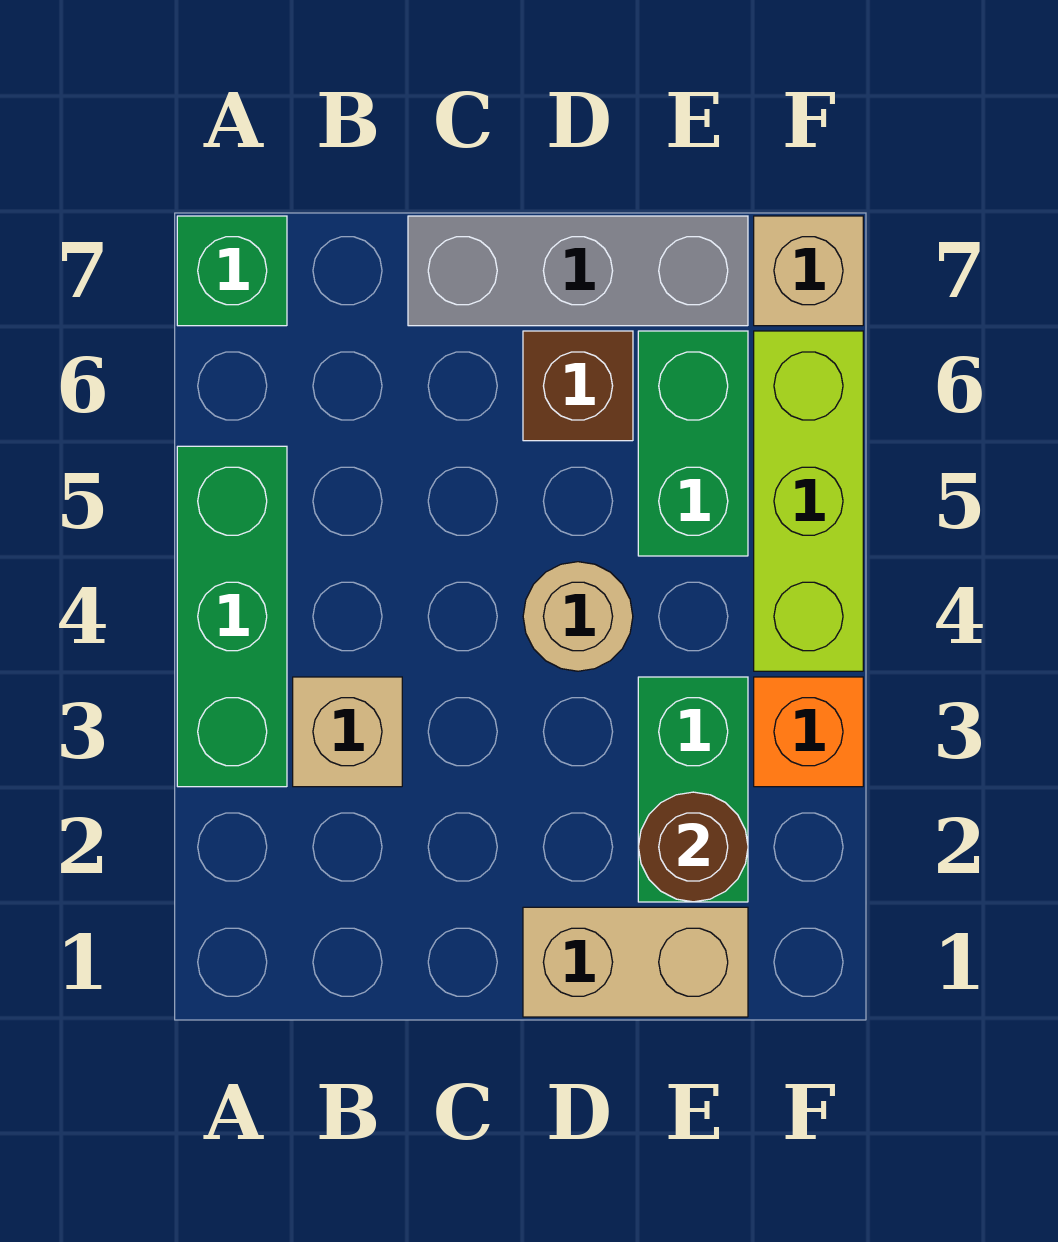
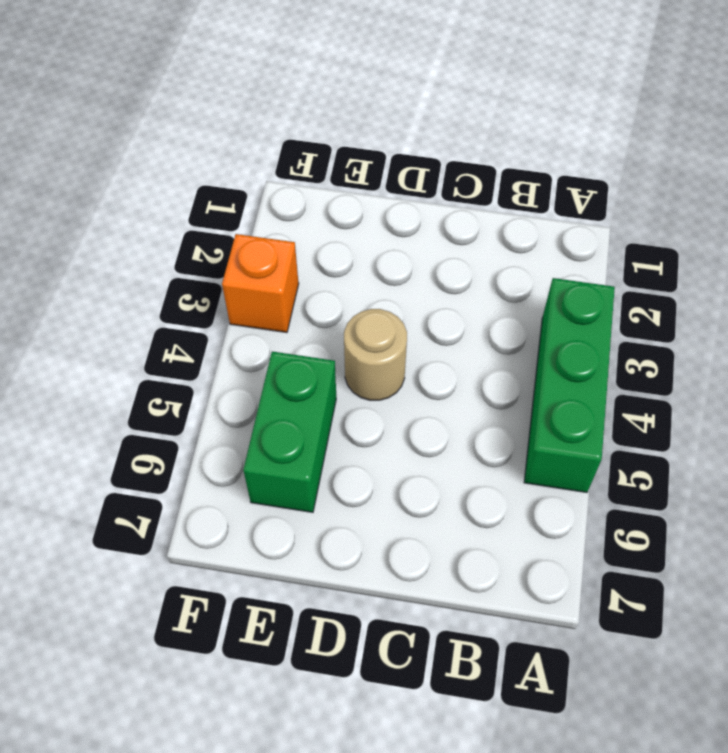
none -> green brick A7 level 1
none -> tan brick B3 level 1
none -> grey brick C7:E7 level 1

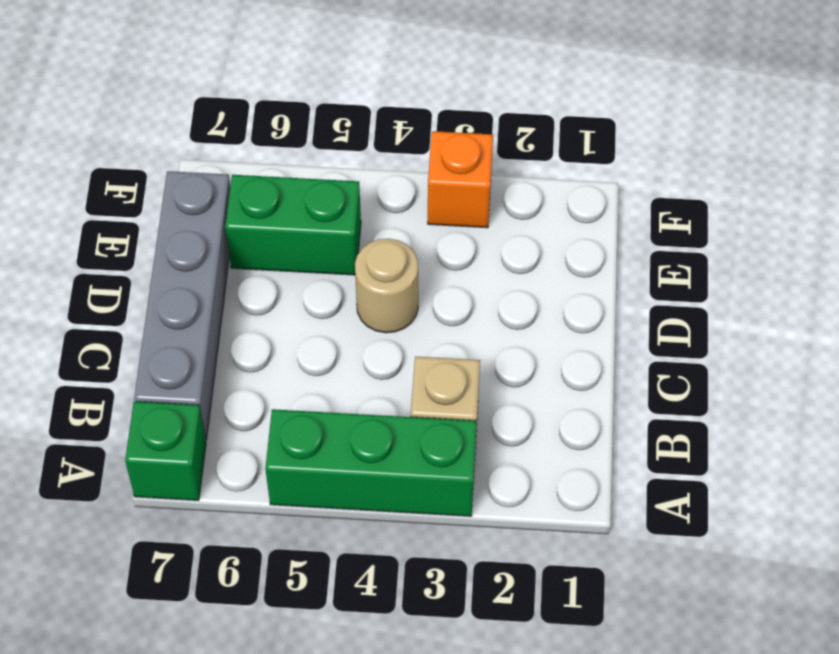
grey brick B7:E7 level 1 -> grey brick C7:E7 level 1
none -> tan brick D1:E1 level 1
none -> brown brick D6 level 1
none -> green brick E2:E3 level 1

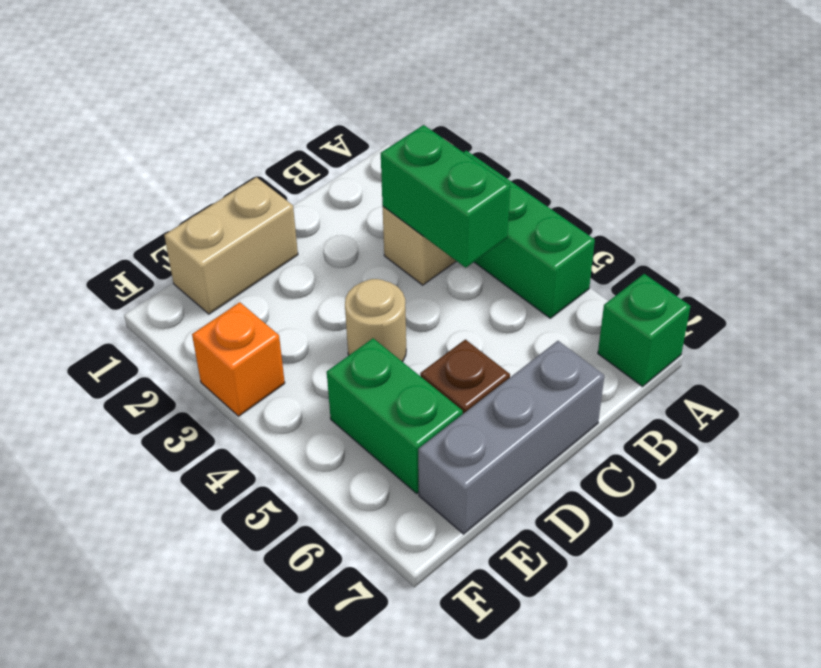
green brick B3:B4 level 2 -> green brick E2:E3 level 1
none -> lime brick F4:F6 level 1
none -> tan brick F7 level 1
none -> brown round brick E2 level 2

